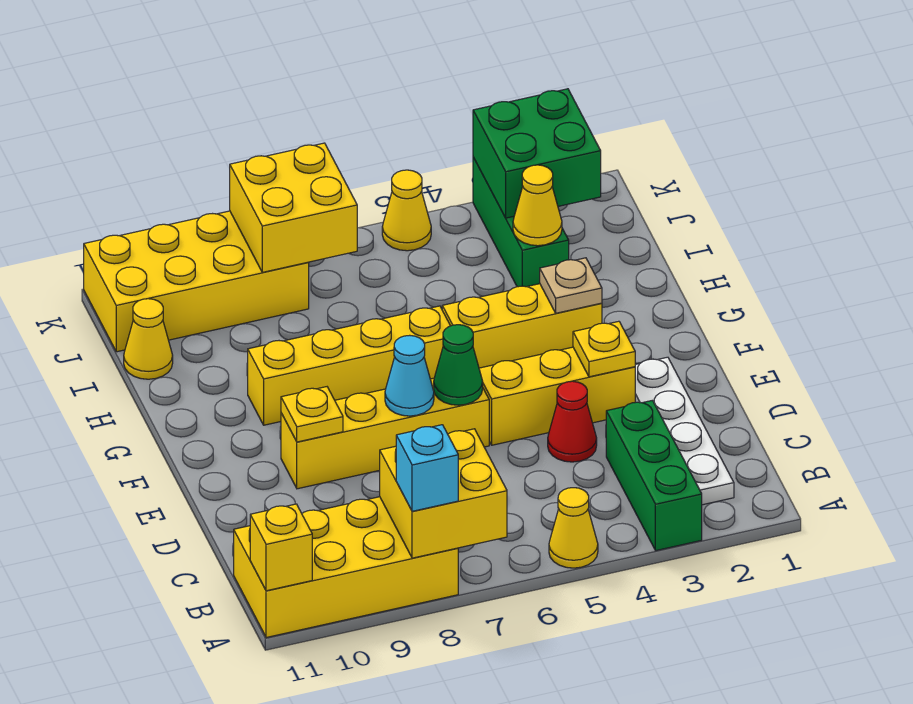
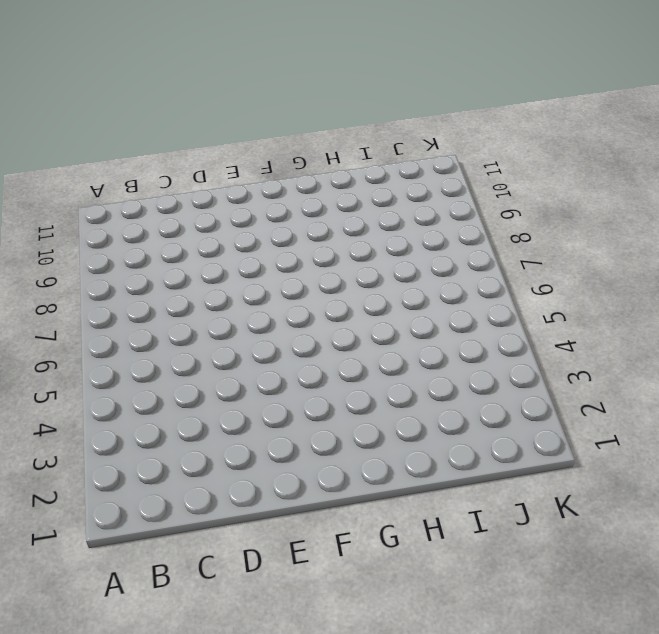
none -> green brick A3:C3 level 1
none -> yellow cone A5 level 1
none -> yellow brick A8:B11 level 1

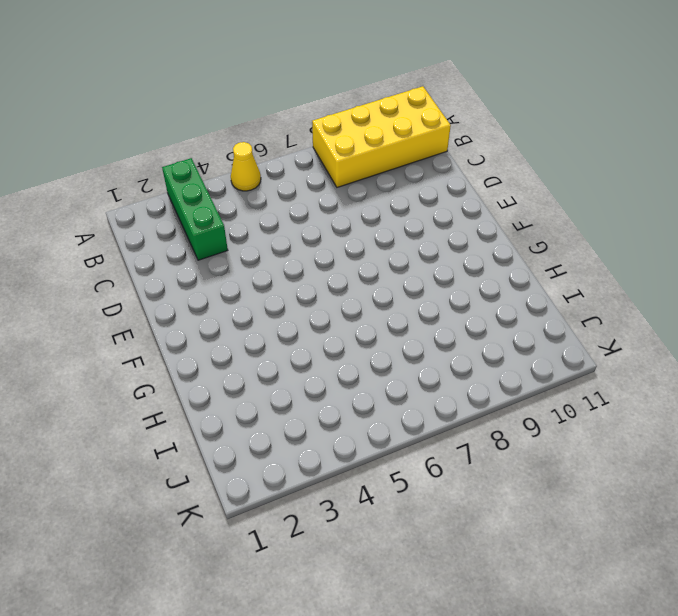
none -> white plate B2:E2 level 1
none -> red cone D4 level 1
none -> yellow brick E3:E5 level 1

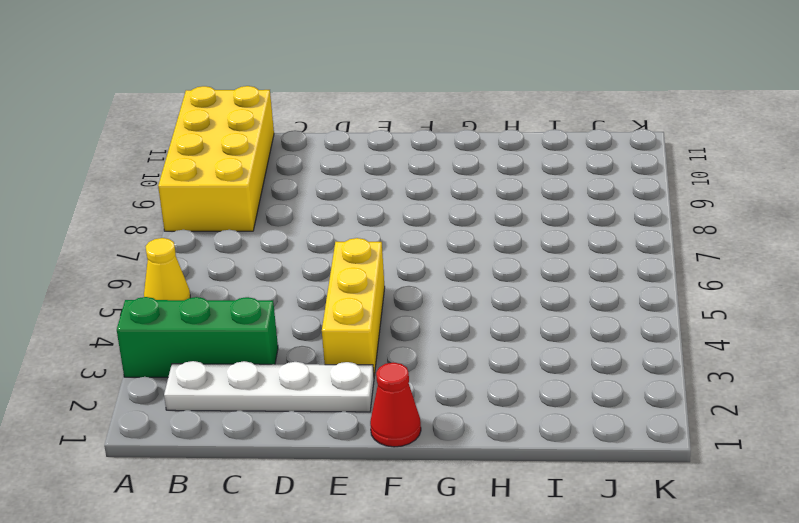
red cone F1 level 1 -> red cone D4 level 1
none -> yellow brick E6:E9 level 1
none -> yellow brick G3:G5 level 1
none -> yellow brick G6:G9 level 1

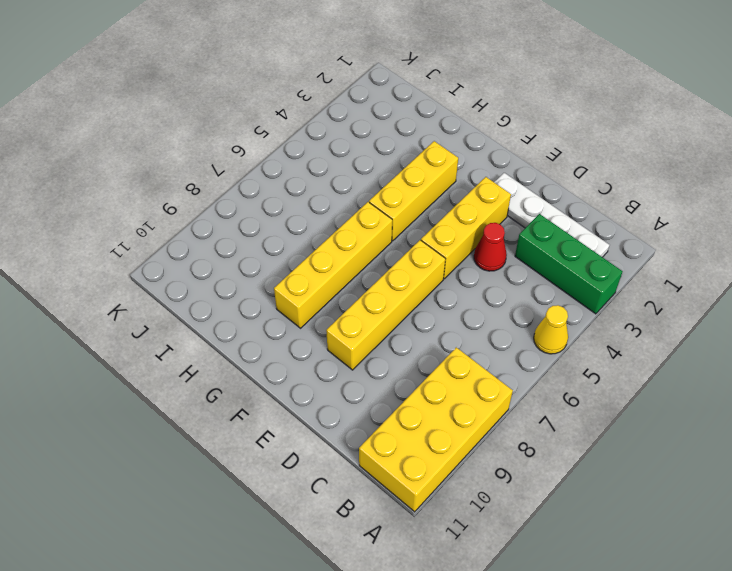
none -> green brick I3:K3 level 1
none -> yellow cone I11 level 1
none -> yellow brick J8:K11 level 1

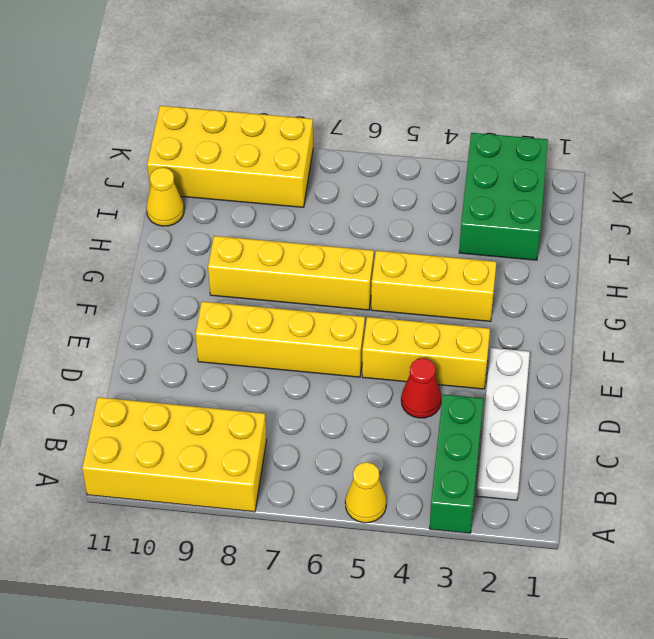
green brick I2:K3 level 1 -> green brick I3:K3 level 1
none -> yellow cone K5 level 1
none -> yellow brick A7:B8 level 2
none -> yellow brick A11 level 2

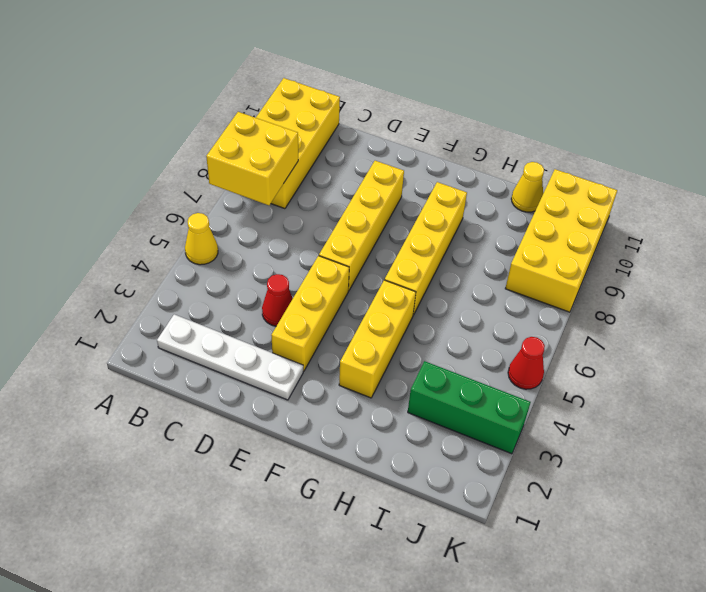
red cone K5 level 1 -> yellow cone K5 level 1
none -> green brick A3:C3 level 1
none -> yellow brick A11 level 2
none -> yellow plate E3 level 2

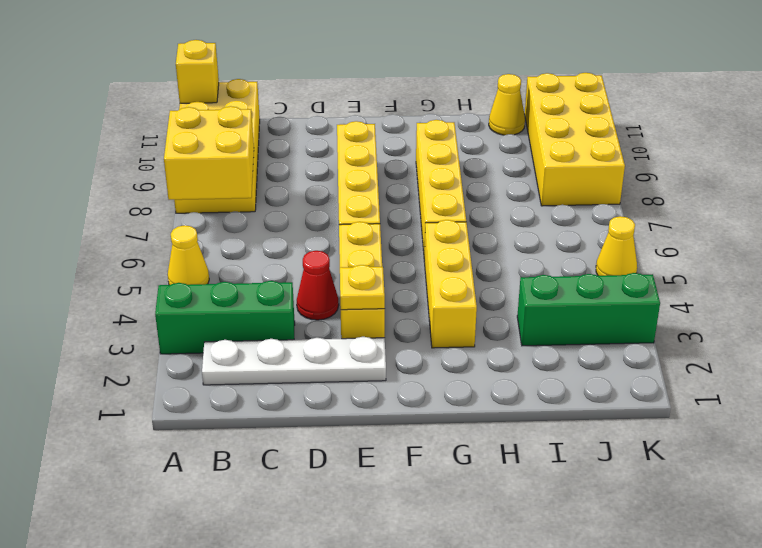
none -> green cone E6 level 2
none -> cyan cone E7 level 2
none -> yellow plate E9 level 2

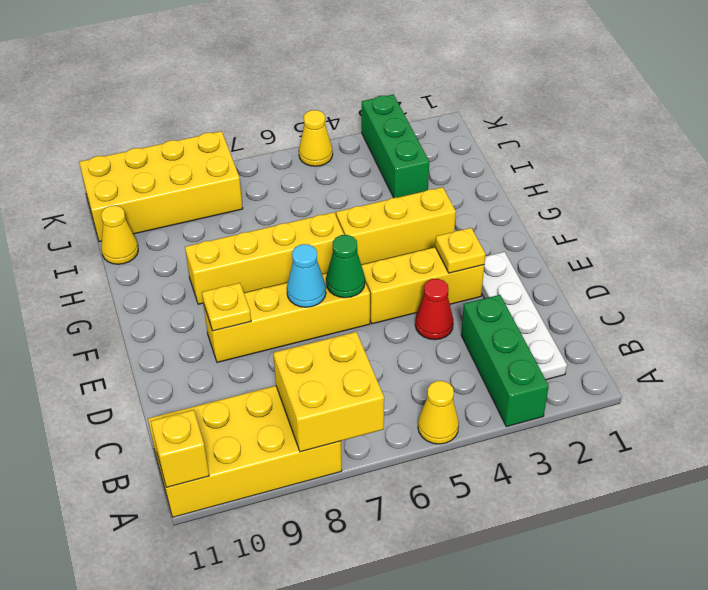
none -> tan plate G3 level 2
none -> yellow cone I3 level 2
none -> green brick J2:K3 level 2

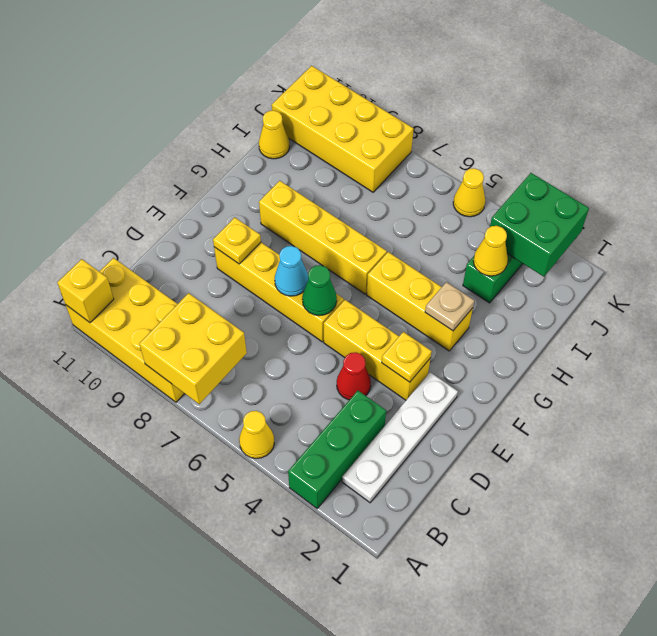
none -> yellow brick J7:K8 level 2
none -> cyan brick A8 level 3

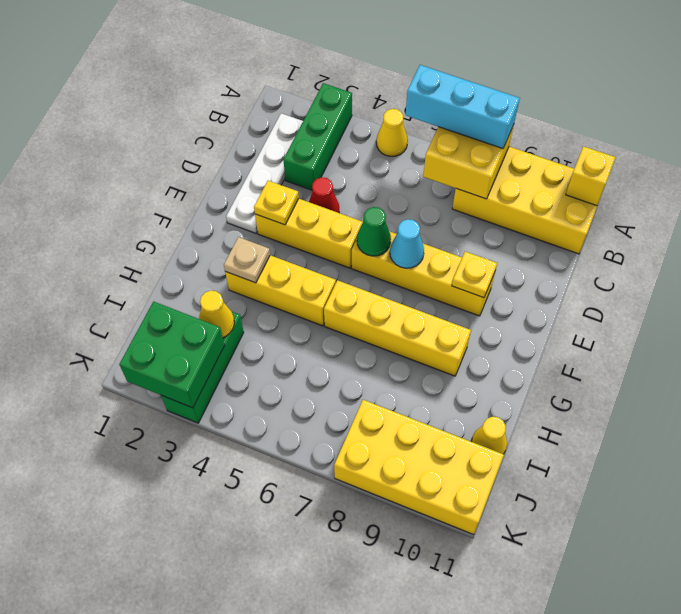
cyan brick A6:A8 level 3 -> cyan brick A8 level 3
none -> yellow cone K5 level 1
none -> yellow brick J7:K8 level 2

